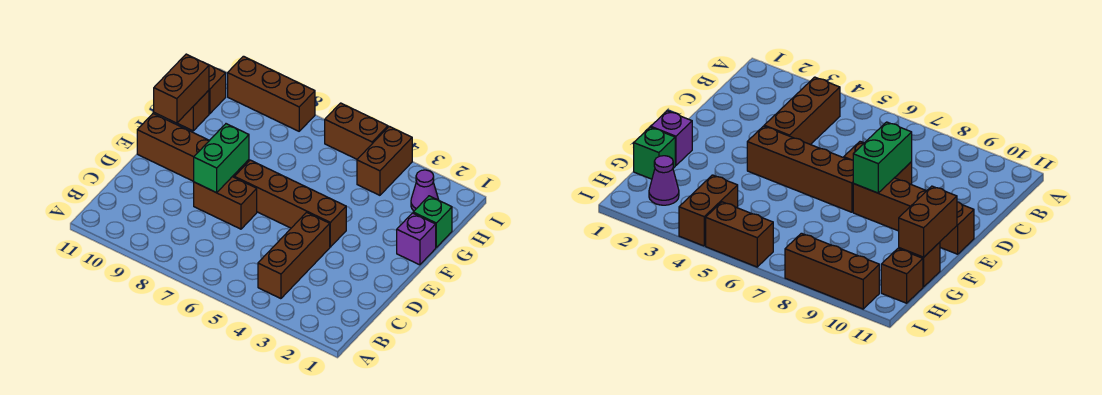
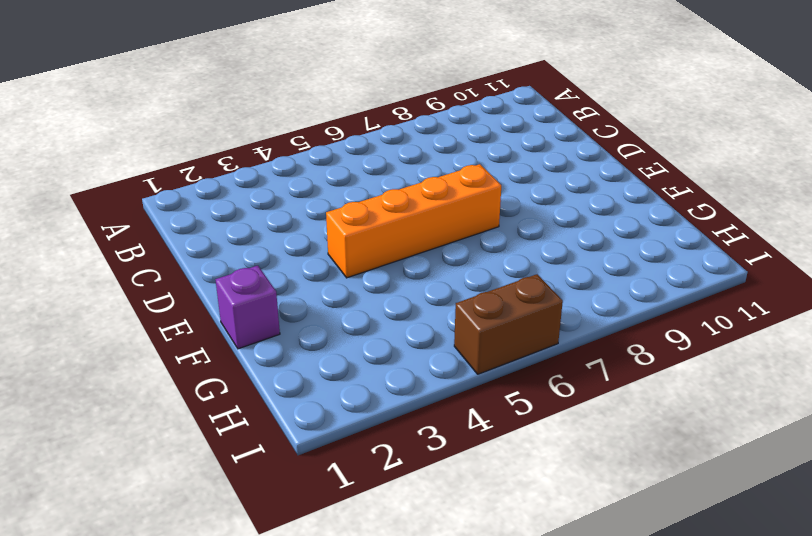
orange brick E4:E7 level 1 -> brown brick E4:E7 level 1
none -> brown brick B4:D4 level 1
none -> brown brick D7:D8 level 1
none -> brown brick E8:E11 level 1

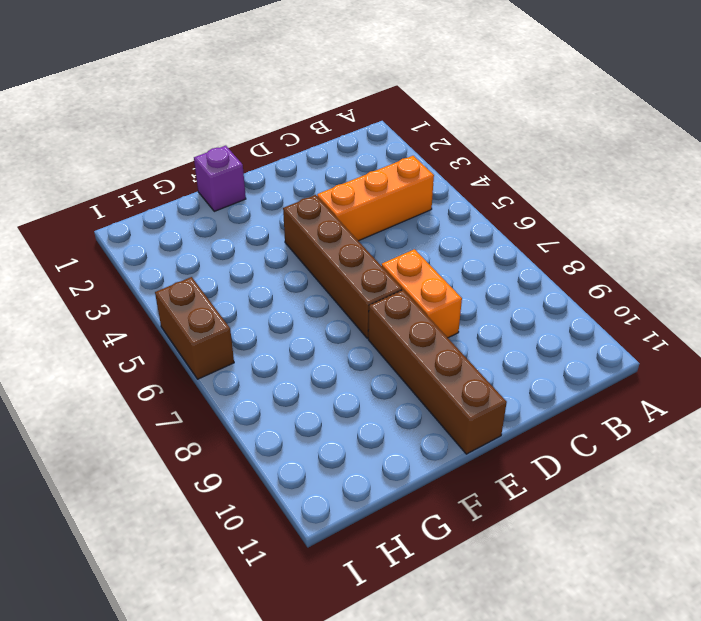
orange brick B4:D4 level 1 -> brown brick B4:D4 level 1
orange brick D7:D8 level 1 -> brown brick D7:D8 level 1
none -> green brick G1 level 1
none -> brown brick G11 level 1
none -> purple cone H2 level 1

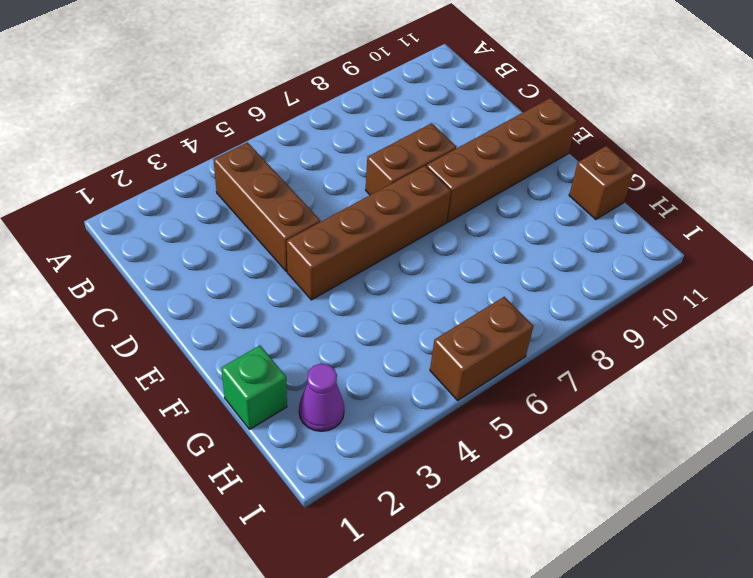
none -> purple brick F1 level 1
none -> brown brick H4:I4 level 1
none -> brown brick H11 level 1

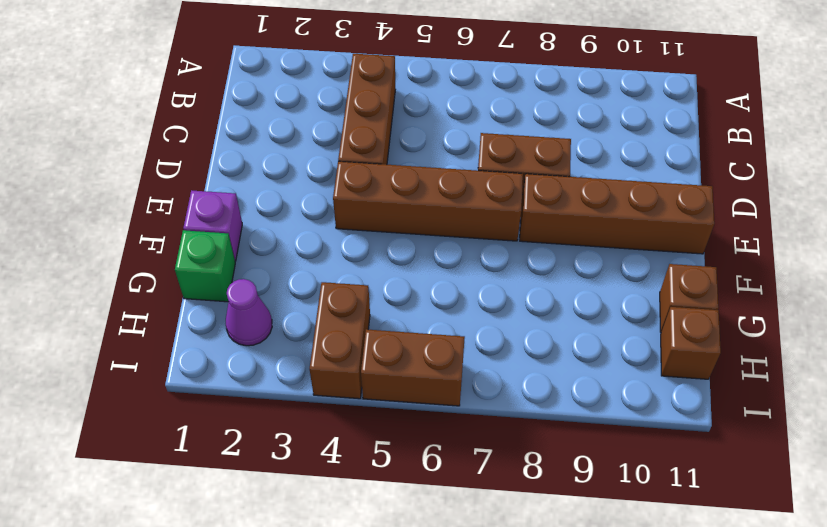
none -> brown brick I8:I10 level 1
none -> green brick D8:E8 level 2
none -> brown brick F11:G11 level 2

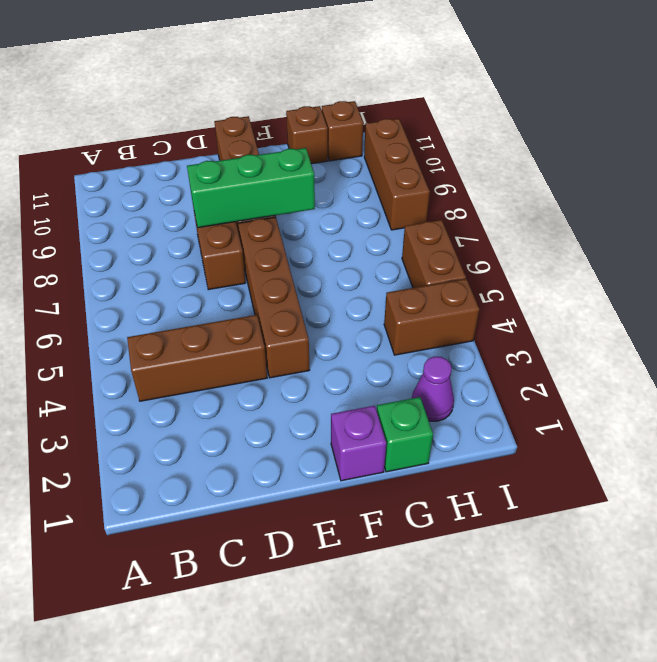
green brick D8:F8 level 2 -> green brick D8:E8 level 2
none -> brown brick F11:G11 level 2

